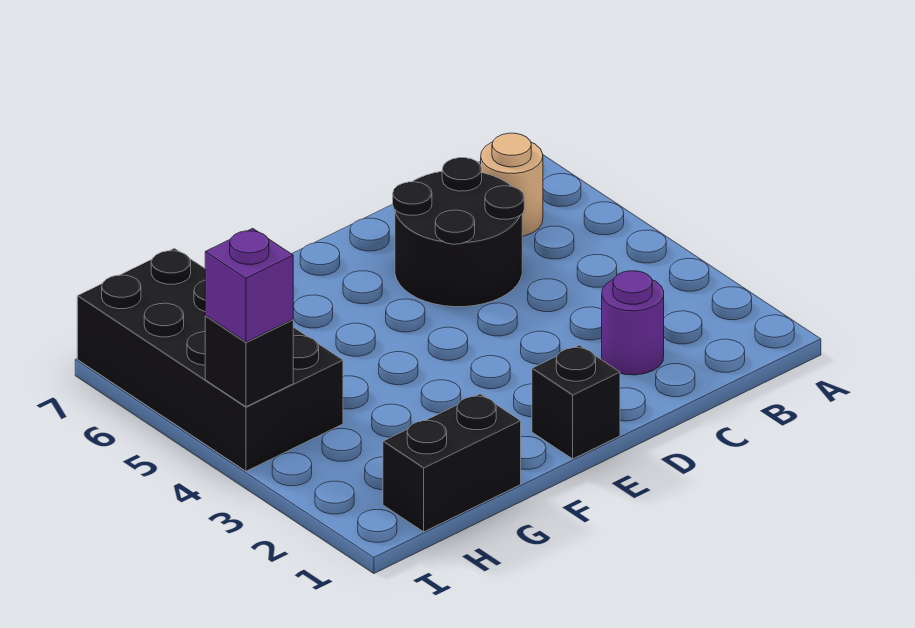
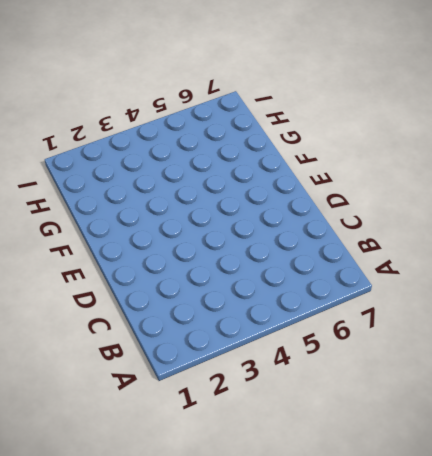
none -> tan round brick B6 level 1
none -> purple round brick C2 level 1

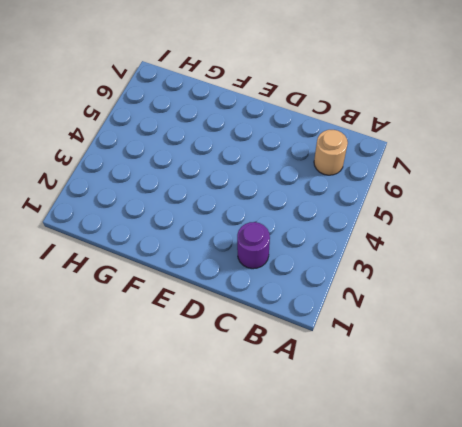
none -> black round brick C5:D6 level 1
none -> black brick E1 level 1

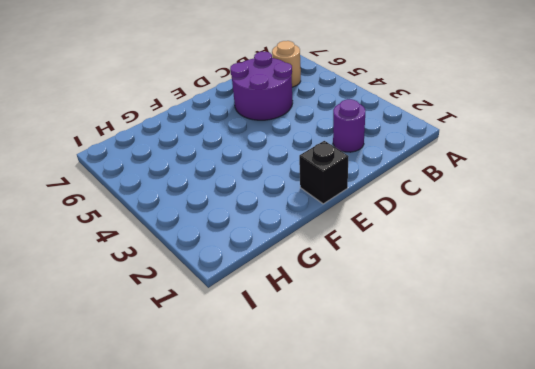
purple round brick C5:D6 level 1 -> black round brick C5:D6 level 1
none -> black brick G1:H1 level 1
none -> black brick H4:I7 level 1

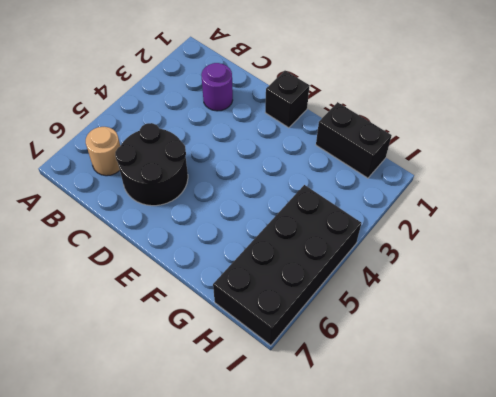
none -> black brick I4 level 2
none -> purple brick I4 level 3

